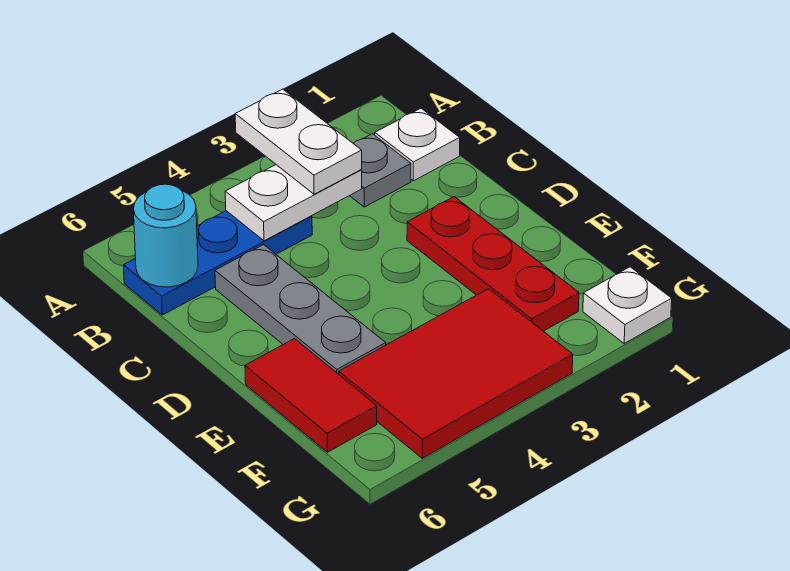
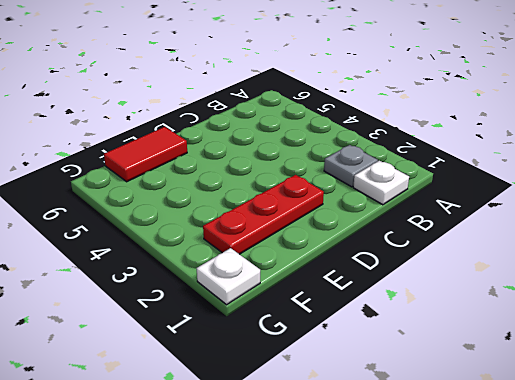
none -> blue plate B4:B6 level 1
none -> grey plate C5:E5 level 1

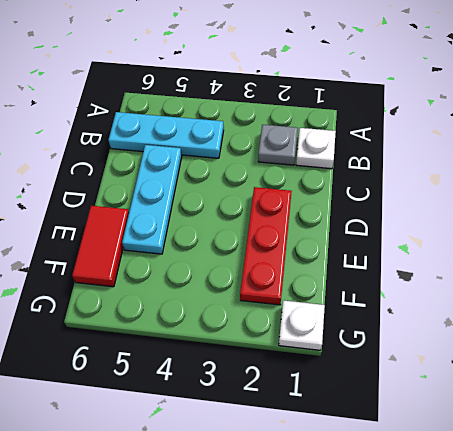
cyan plate B4:B6 level 1 -> blue plate B4:B6 level 1
cyan plate C5:E5 level 1 -> grey plate C5:E5 level 1
none -> red tile F3:G5 level 1
none -> white plate B3:B4 level 2

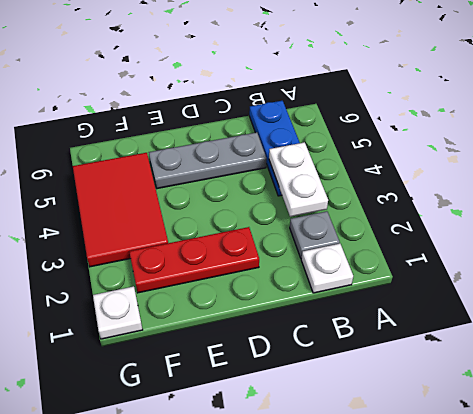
none -> red tile E6:F6 level 1
none -> cyan round brick B6 level 2

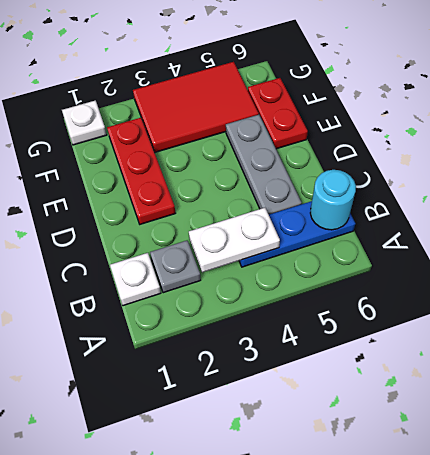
red plate E6:F6 level 1 -> red tile E6:F6 level 1
none -> white plate A3:B3 level 3

